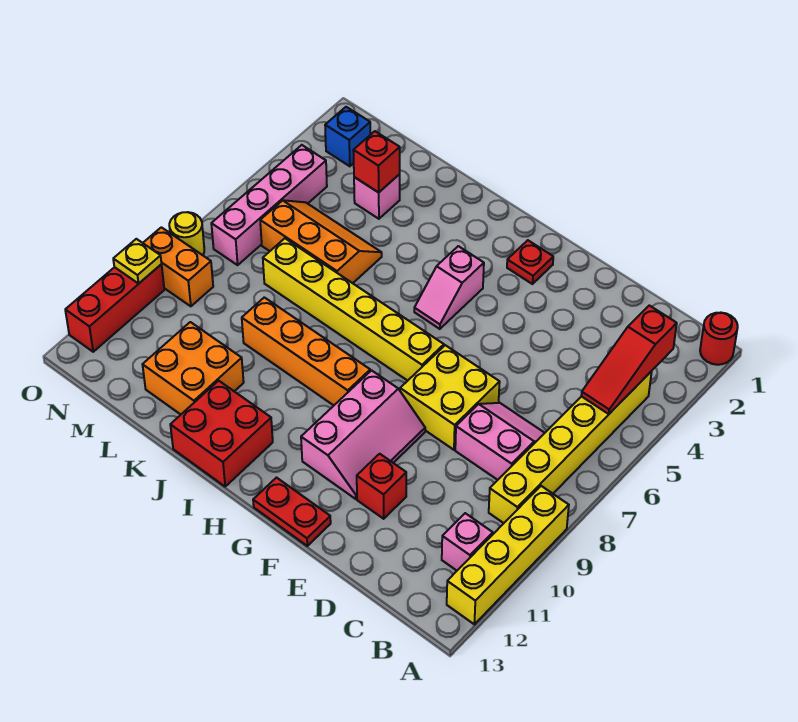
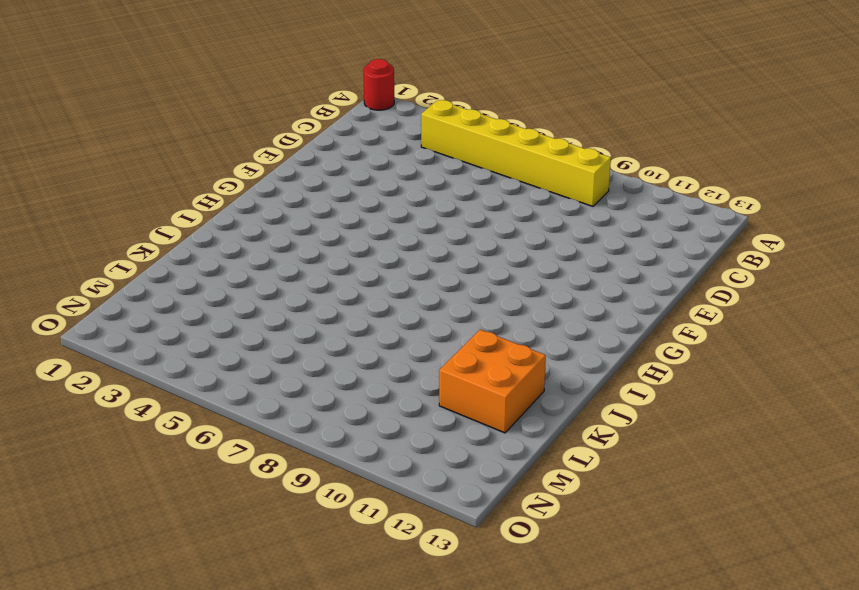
none -> yellow brick A9:A12 level 1
none -> pink brick B11 level 1
none -> pink slope C7:D8 level 1 top 8

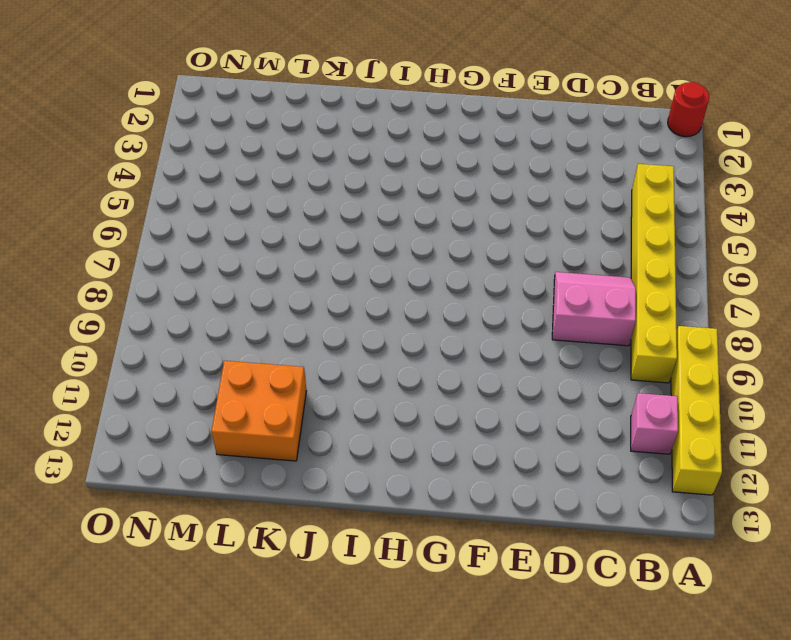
none -> yellow brick E7:F8 level 1
none -> red brick E11 level 1
none -> pink slope F9:G11 level 1 top G

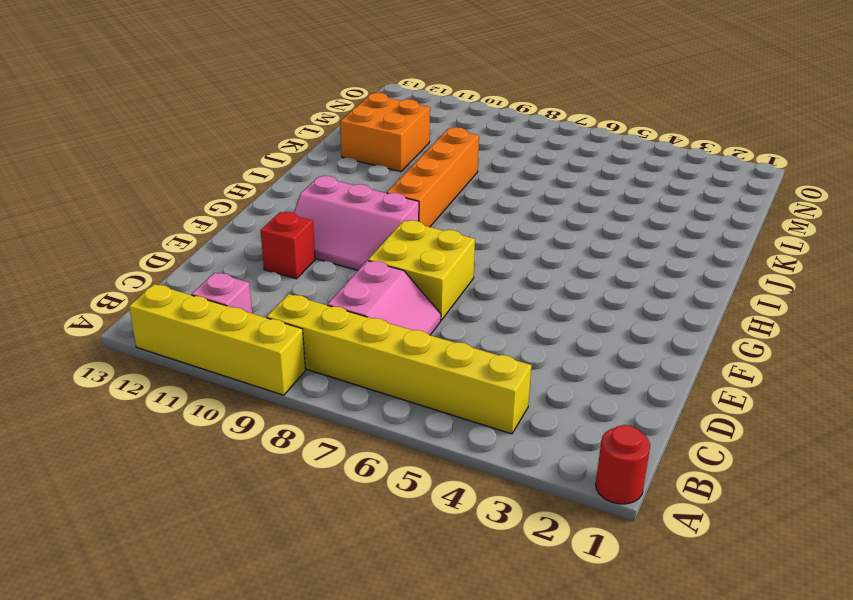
none -> red plate F13:G13 level 1
none -> red plate G2 level 1
none -> yellow brick G7:L7 level 1

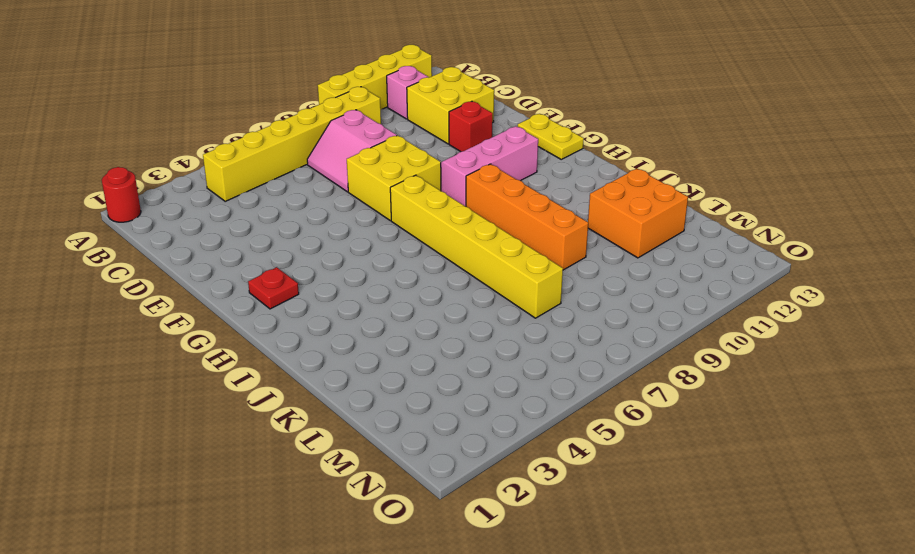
yellow brick C11:D12 level 1 -> none
yellow plate F13:G13 level 1 -> red plate F13:G13 level 1
none -> pink slope H4:H5 level 1 top 4
none -> red brick I12:J13 level 1
none -> orange slope K5:M6 level 1 top 6

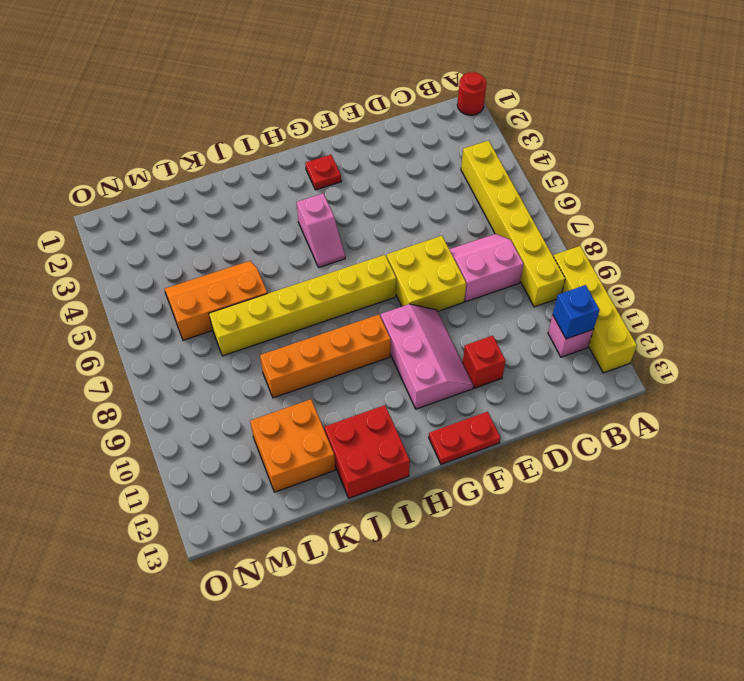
blue brick B11 level 2 -> blue brick N2 level 1
none -> pink brick L3 level 1
none -> pink brick N4:N7 level 1
none -> orange brick N9:O9 level 1

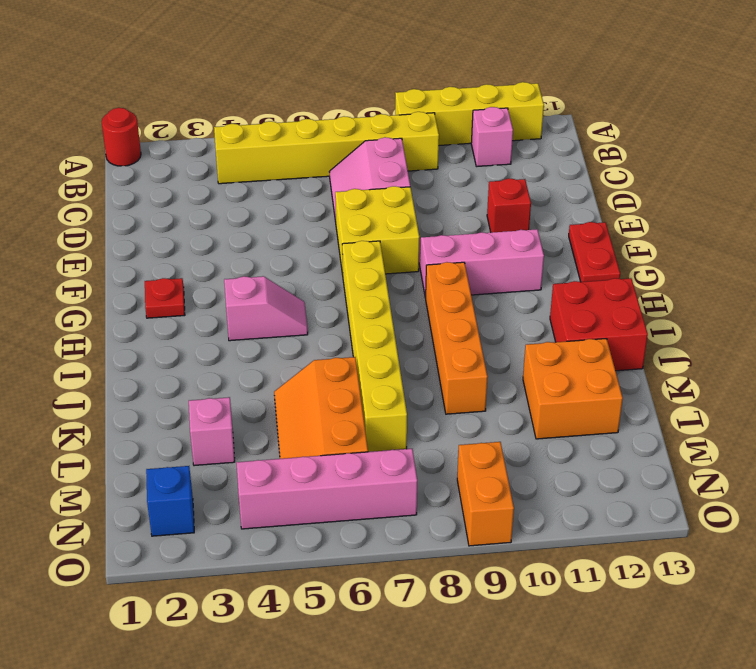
none -> yellow round brick O8 level 1
none -> red brick O10:O12 level 1
none -> red slope B3:B5 level 2 top 3

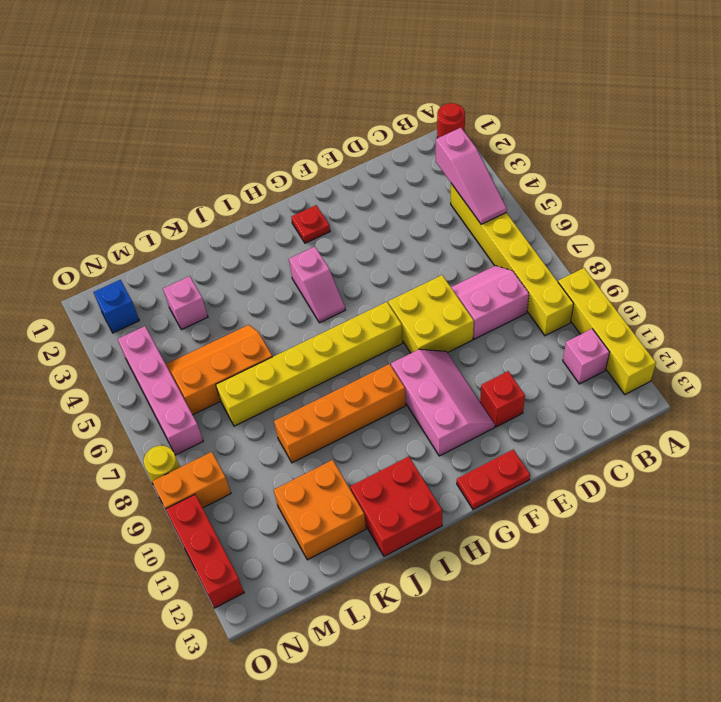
pink slope B3:B5 level 2 top 3 -> red slope B3:B5 level 2 top 3
none -> red brick L3 level 2
none -> yellow plate O10 level 2

